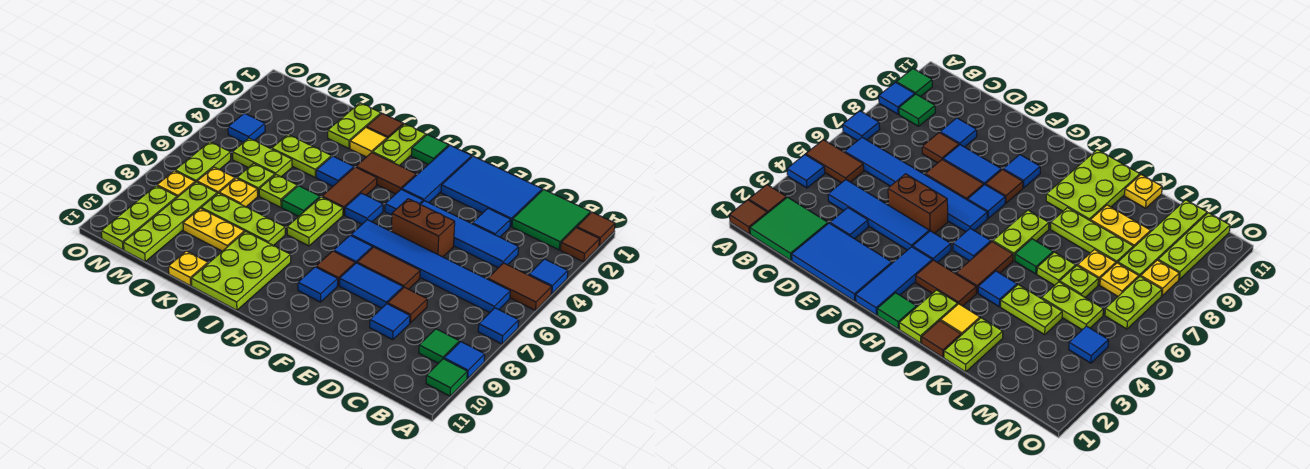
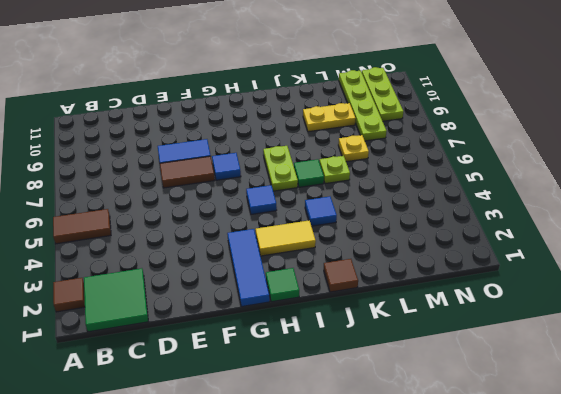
yellow tile H3:I3 level 1 -> brown tile H3:I3 level 1
none -> brown tile A1 level 1
none -> blue tile A4 level 1
none -> blue tile A7 level 1
none -> blue tile A9 level 1

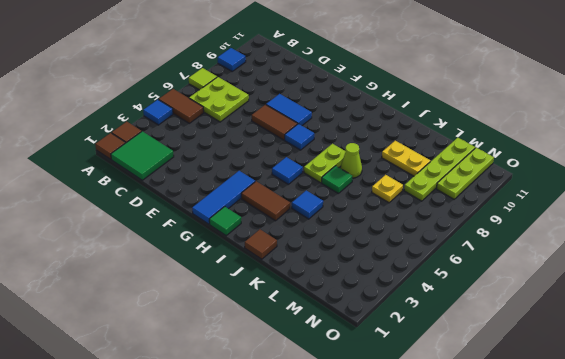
lime tile A7 level 1 -> blue tile A7 level 1
lime plate B6:C7 level 1 -> blue tile B6:G6 level 1
lime cone J7 level 1 -> none
none -> green tile A10 level 1
none -> green tile B9 level 1
none -> blue tile C4:F4 level 1
none -> blue tile D1:F2 level 1

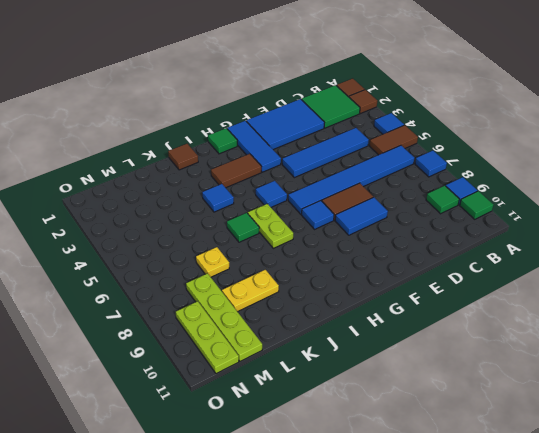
none -> blue tile D3 level 1
none -> brown tile D8 level 1
none -> blue tile D9 level 1
none -> brown brick E5:F5 level 1

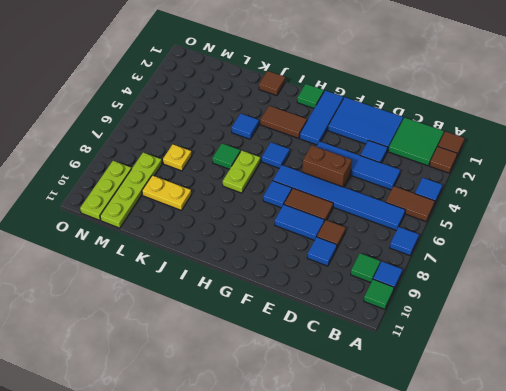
none -> blue tile G4 level 1
none -> brown tile G8 level 1
none -> blue tile G9 level 1
none -> lime plate I1:I2 level 1

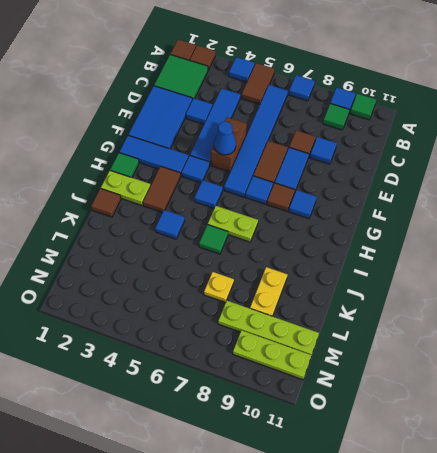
blue cone F5 level 2 -> none
none -> brown tile I4:I5 level 1
none -> lime plate I9:J11 level 1
none -> yellow tile J2 level 1
none -> lime plate J8:L8 level 1

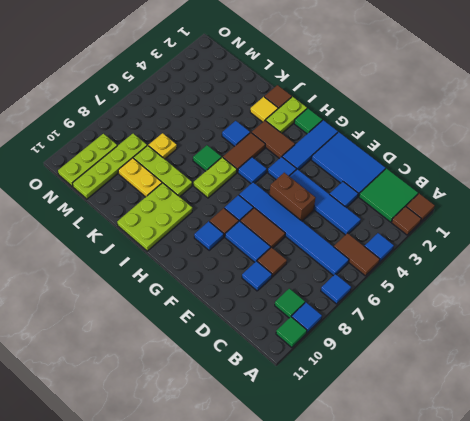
none -> lime plate K1:K2 level 1
none -> lime plate K4:L4 level 1
none -> lime plate K6 level 1
none -> yellow plate K11 level 1

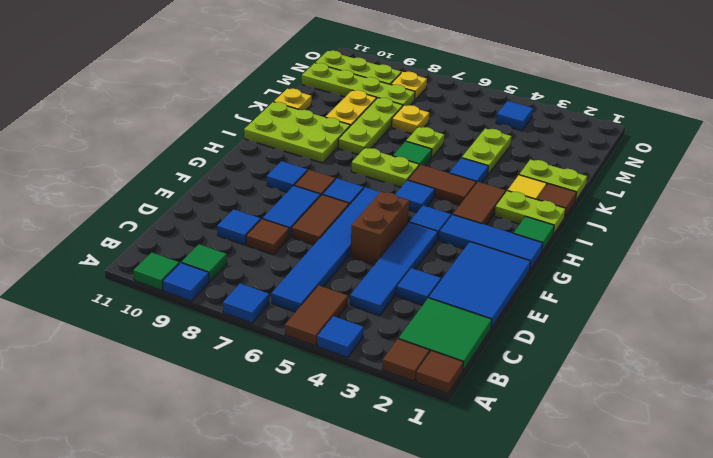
none -> lime plate L5:M5 level 1
none -> lime plate L6 level 1
none -> yellow plate M7 level 1
none -> lime plate N6:N7 level 1

